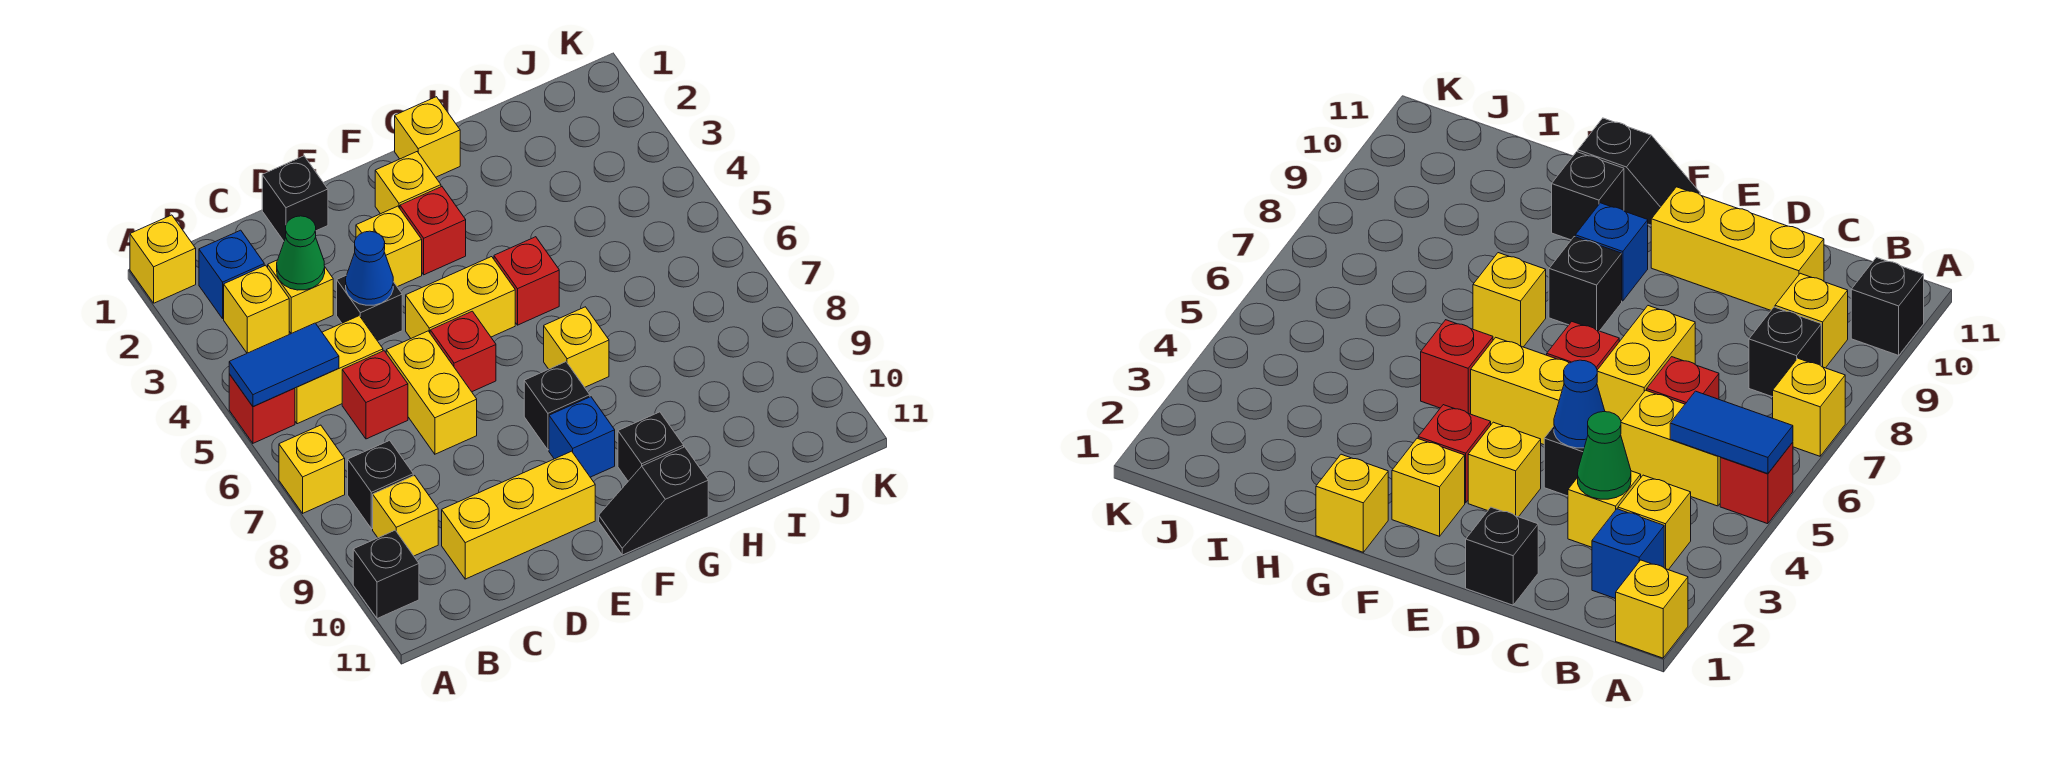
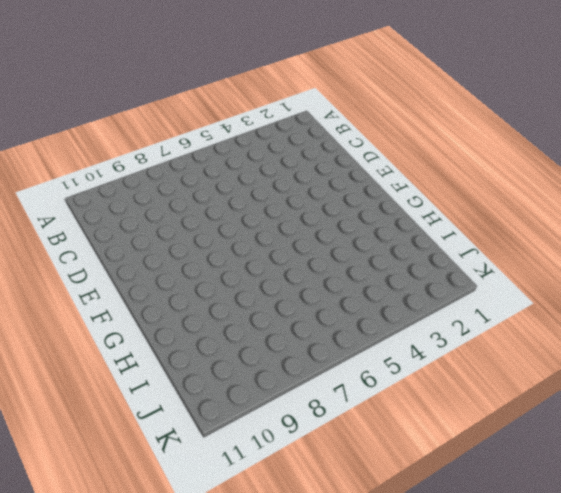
none -> yellow brick A1 level 1
none -> red brick A5 level 1
none -> yellow brick A7 level 1
none -> black brick A10 level 1

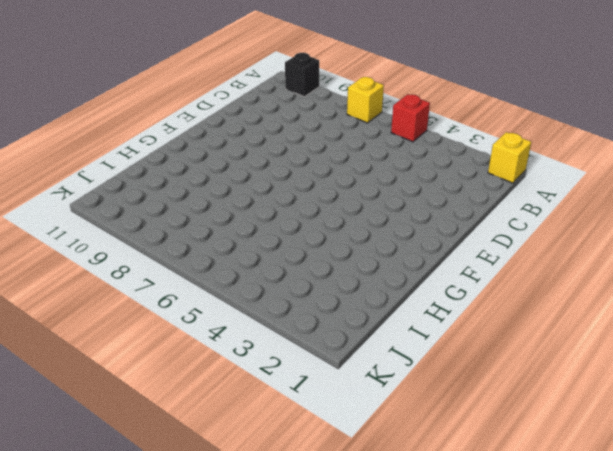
none -> blue brick B2 level 1
none -> yellow brick B3 level 1
none -> yellow brick B5:C5 level 1
none -> black brick B8 level 1

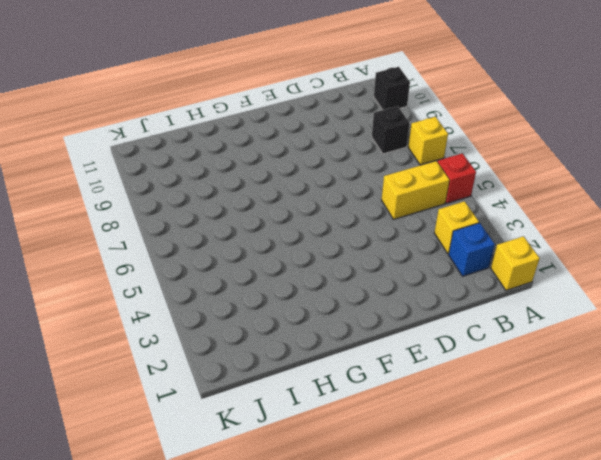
none -> yellow brick B9 level 1
none -> yellow brick C3 level 1
none -> red brick C6 level 1
none -> yellow brick C10:E10 level 1

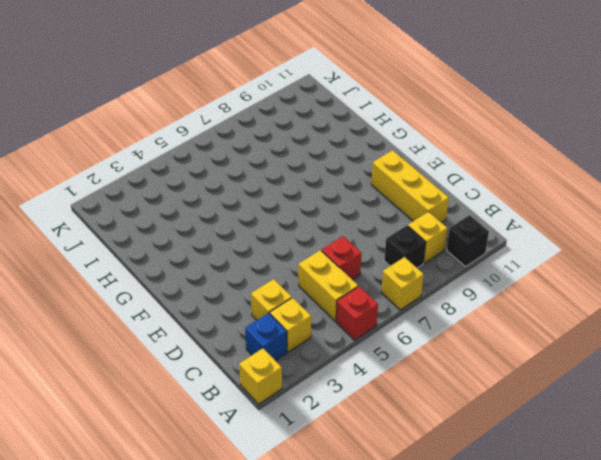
none -> black brick D1 level 1
none -> black brick D4 level 1
none -> yellow brick D6:D7 level 1
none -> yellow brick E3 level 1

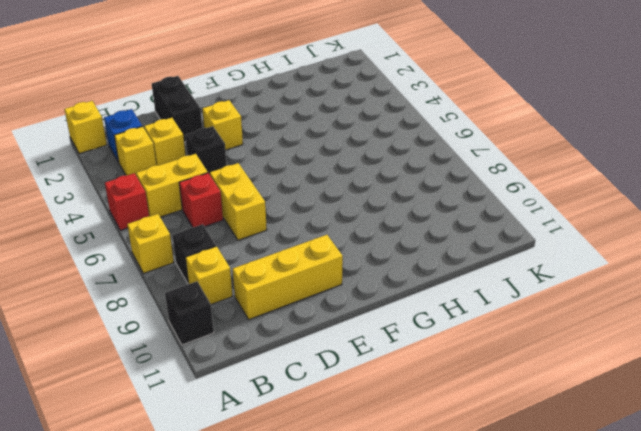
black brick D1:D2 level 1 -> black brick D1 level 1
none -> yellow brick E5:F5 level 1
none -> red brick E6 level 1
none -> yellow brick F2 level 1
none -> red brick F3 level 1

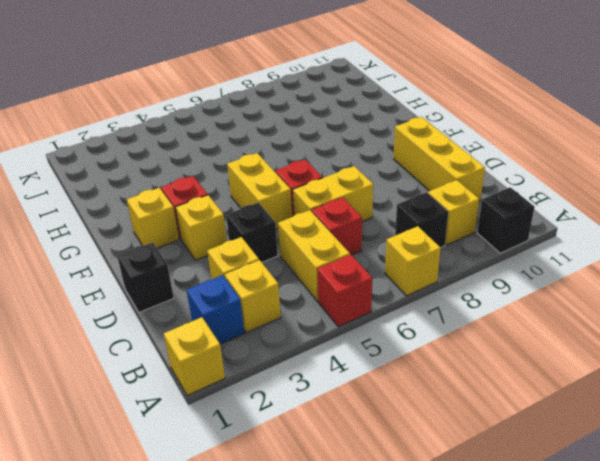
none -> black brick F8 level 1
none -> blue brick F9 level 1
none -> black slope F11:G11 level 1 top G
none -> yellow brick G1 level 1

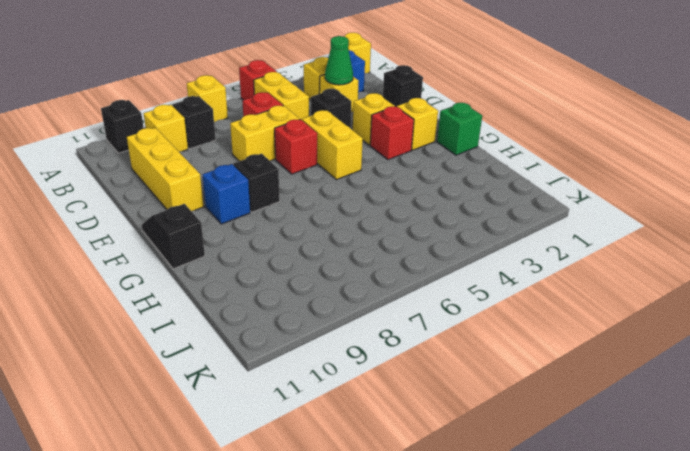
green brick G1 level 1 -> yellow brick G1 level 1
none -> red brick G5 level 1
none -> yellow brick G7 level 1
none -> black brick G10 level 1
none -> blue tile A5:B5 level 2

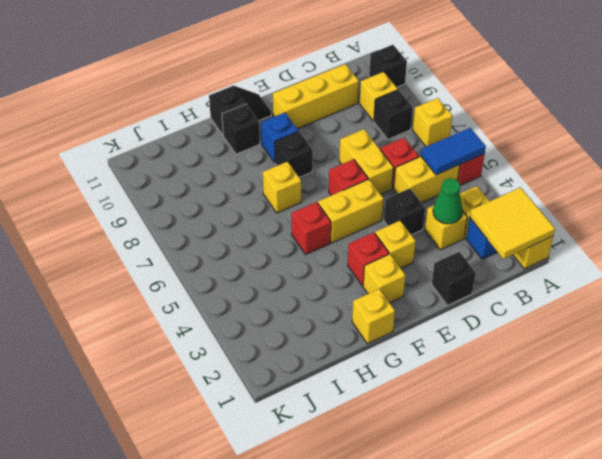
yellow tile A1:B2 level 2 -> none
none -> blue cone D4 level 2

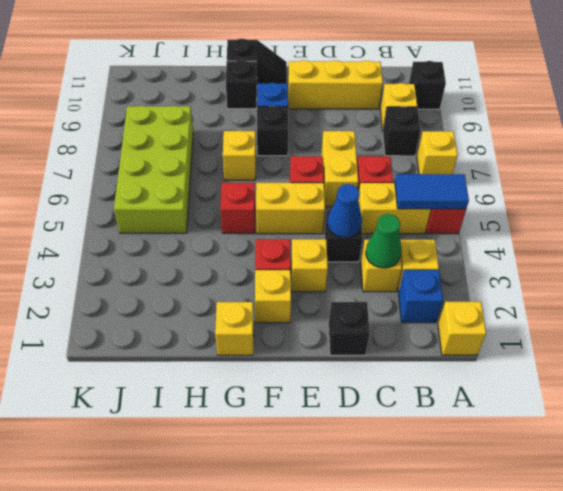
lime brick I5:J8 level 1 -> none

